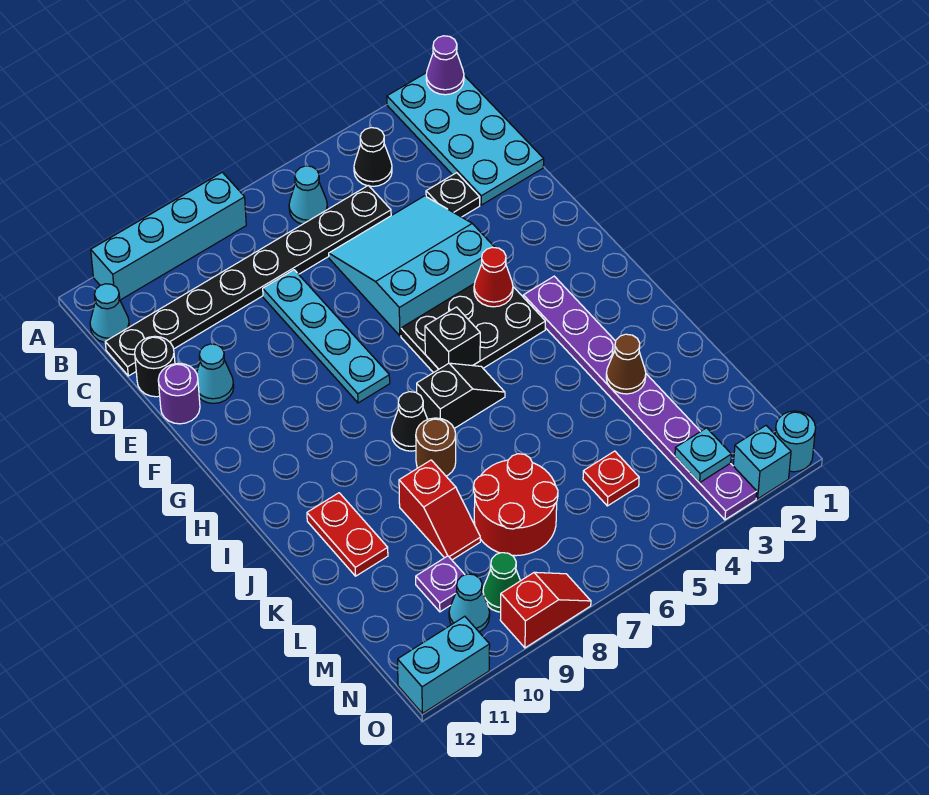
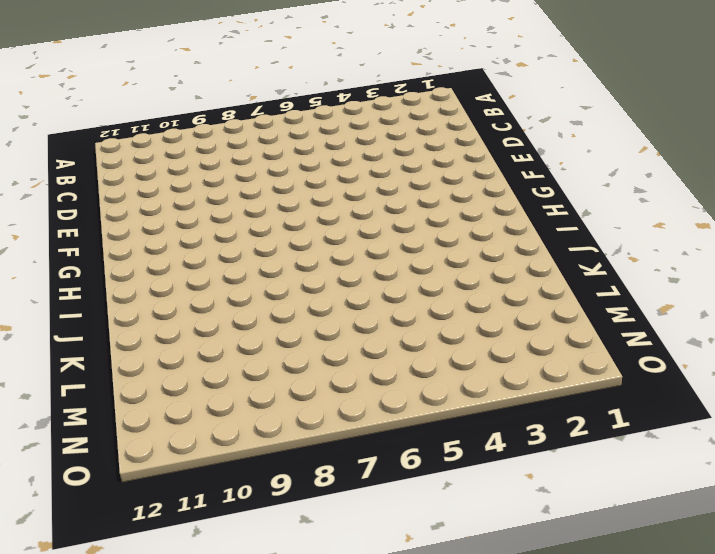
none -> cyan plate A1:D2 level 1
none -> cyan brick A8:A11 level 1
none -> black cone B4 level 1
none -> cyan cone B6 level 1

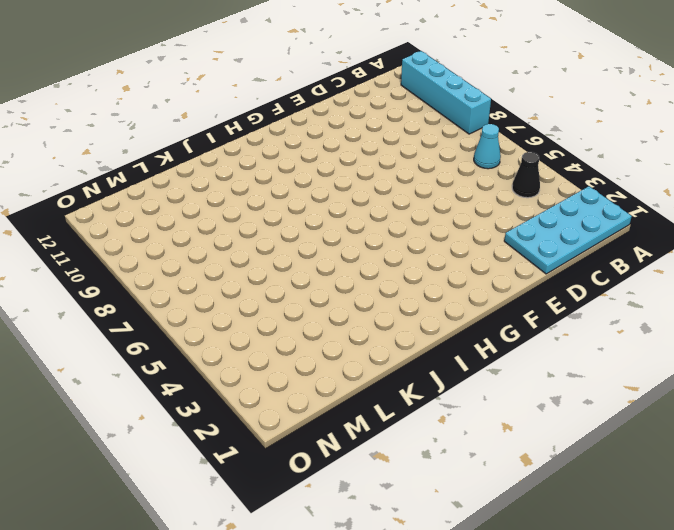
none -> cyan cone B12 level 1
none -> black plate C5:C12 level 1
none -> black plate D3 level 1
none -> cyan slope D4:F6 level 1 top F

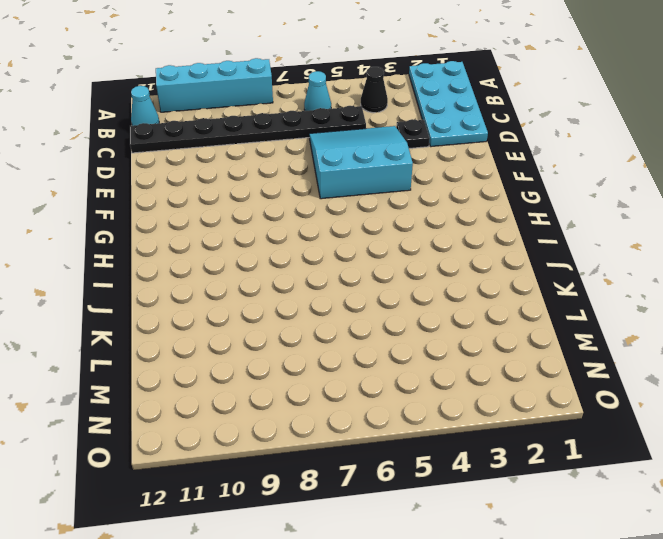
none -> cyan plate D8:G8 level 1
none -> black round brick D12 level 1
none -> cyan cone E11 level 1
none -> purple round brick E12 level 1

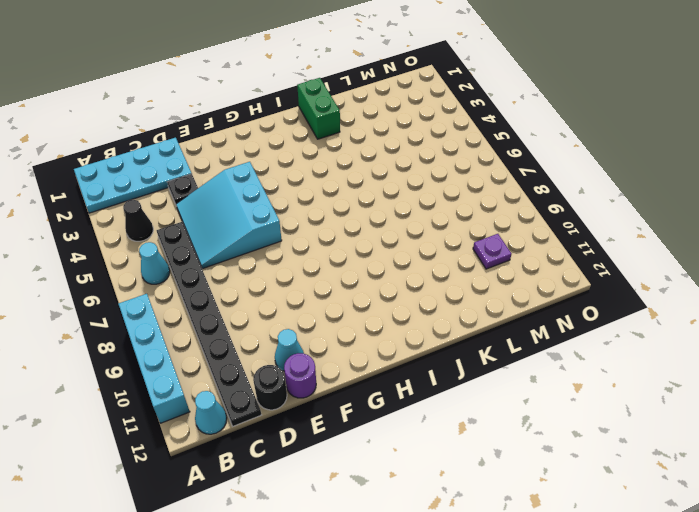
green brick J1:J2 level 1 -> none
none -> cyan plate D8:G8 level 1
none -> black plate G4:H6 level 1
none -> purple plate H3:O3 level 1
none -> black slope I6:I7 level 1 top 7

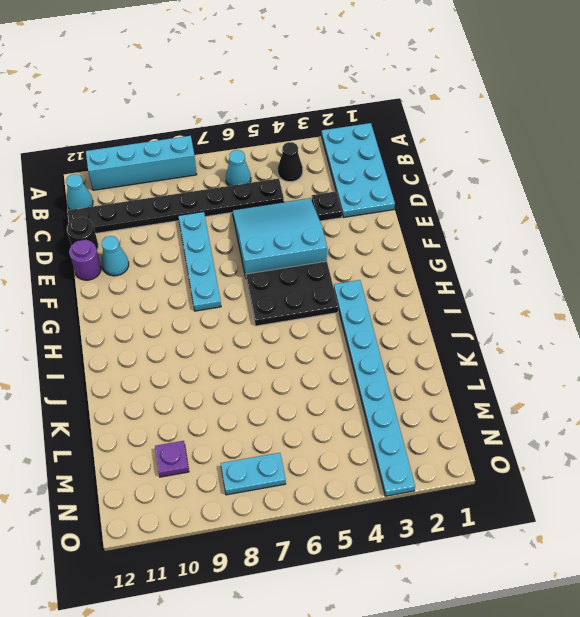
cyan plate H3:O3 level 1 -> purple plate H3:O3 level 1
cyan plate N7:N8 level 1 -> none
none -> black slope I6:I7 level 1 top 7
none -> black cone I8 level 1
none -> brown round brick J8 level 1
none -> red plate J11:K11 level 1

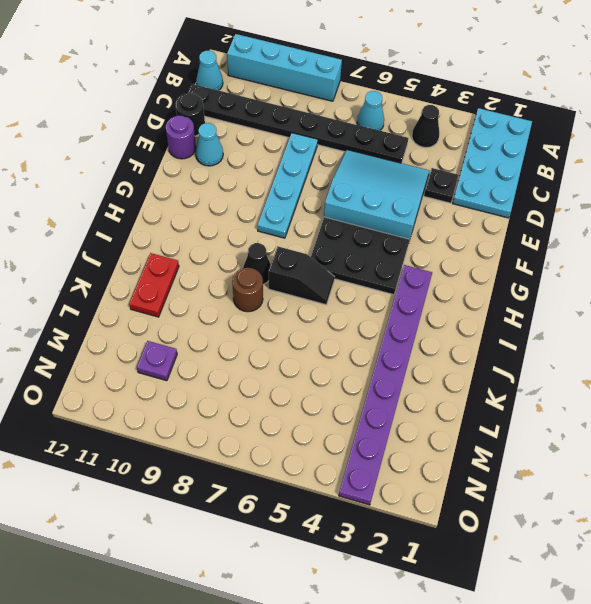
none -> red slope K9:L9 level 1 top K
none -> red round brick L7:M8 level 1
none -> red plate M5 level 1
none -> green cone N9 level 1

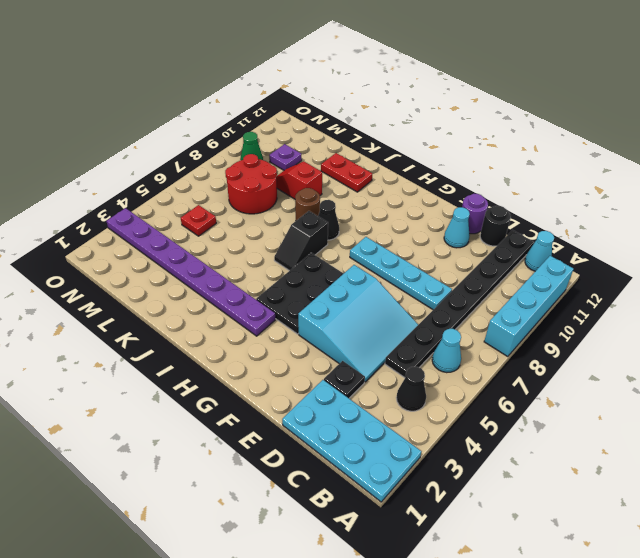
none -> cyan cone N10 level 1
none -> cyan round brick O1 level 1
none -> cyan brick O2 level 1
none -> red slope O8:O9 level 1 top 9

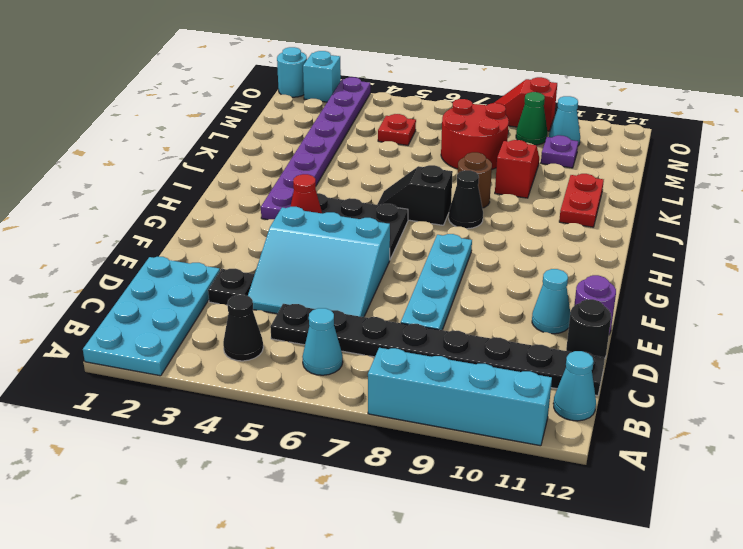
none -> cyan brick O11:O12 level 1
none -> purple cone A1 level 2
none -> black brick H6 level 2
none -> brown cone K3 level 2

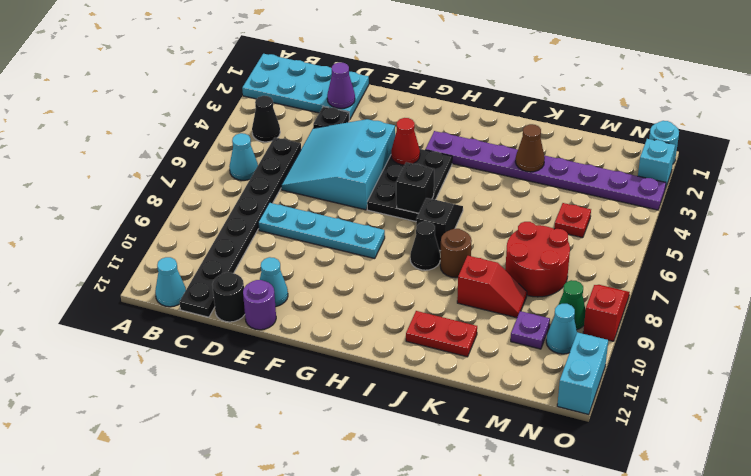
purple cone D2 level 2 -> purple cone A1 level 2
none -> cyan brick A8:A11 level 1
none -> cyan plate N3 level 2

